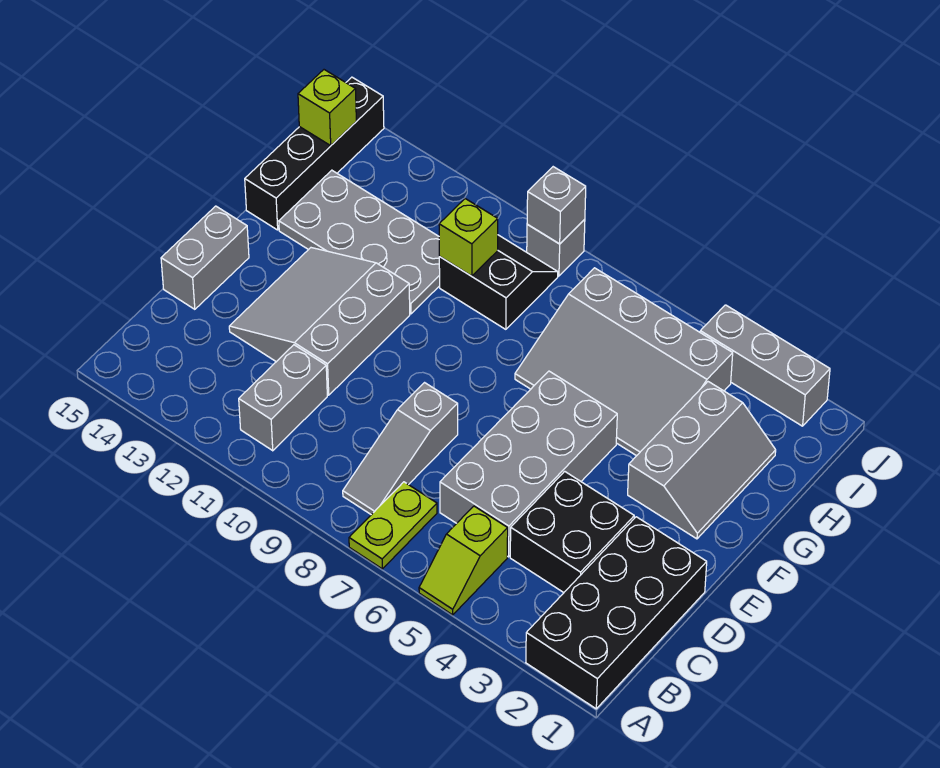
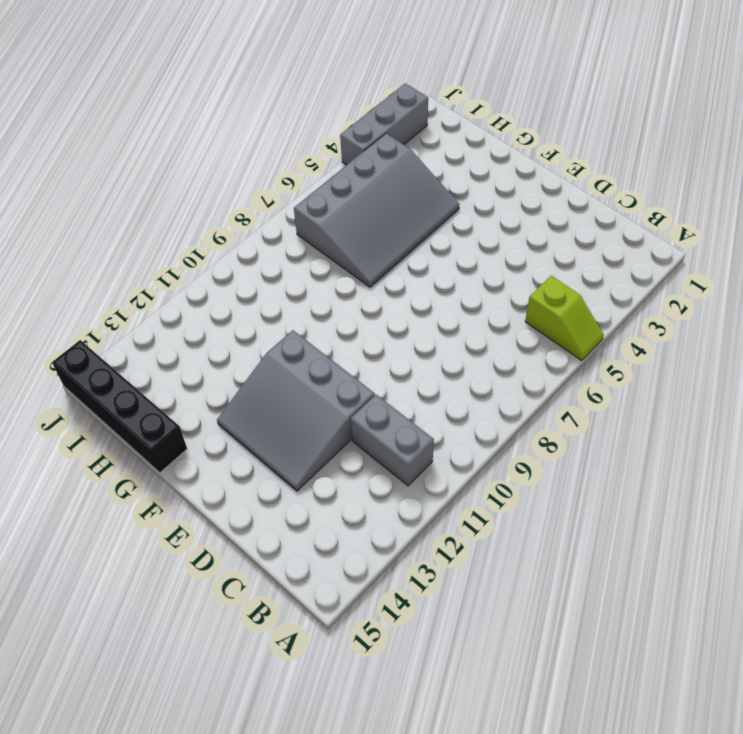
none -> black brick A1:D2 level 1
none -> lime plate A7:B7 level 1
none -> grey slope B8:D8 level 1 top D

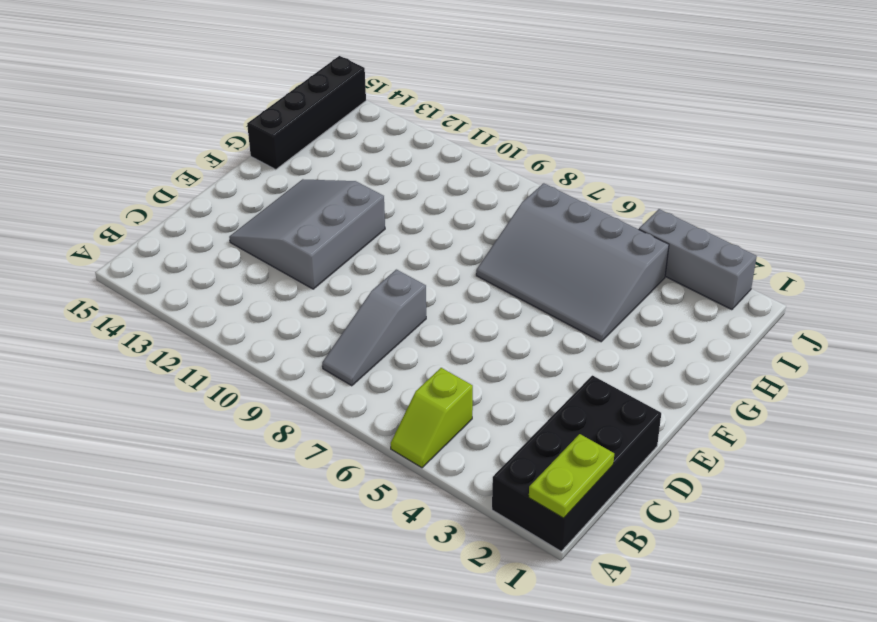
lime plate A1:B1 level 2 -> lime plate A7:B7 level 1
none -> grey brick B11:C11 level 1
none -> black brick C3:D4 level 1
none -> grey brick C5:F6 level 1

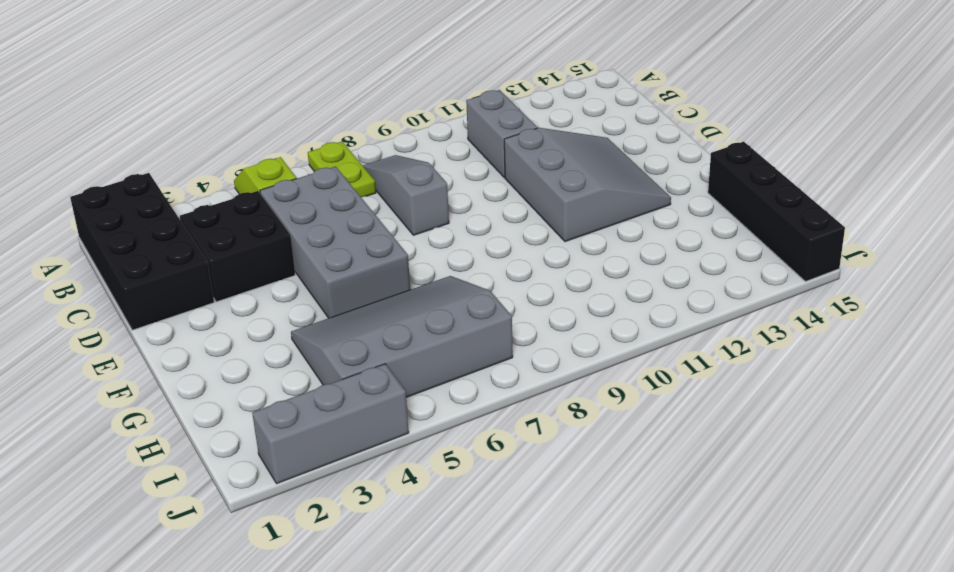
none -> grey brick D15:E15 level 1
none -> grey slope F2:H3 level 1 top 3
none -> grey plate G11:H14 level 1

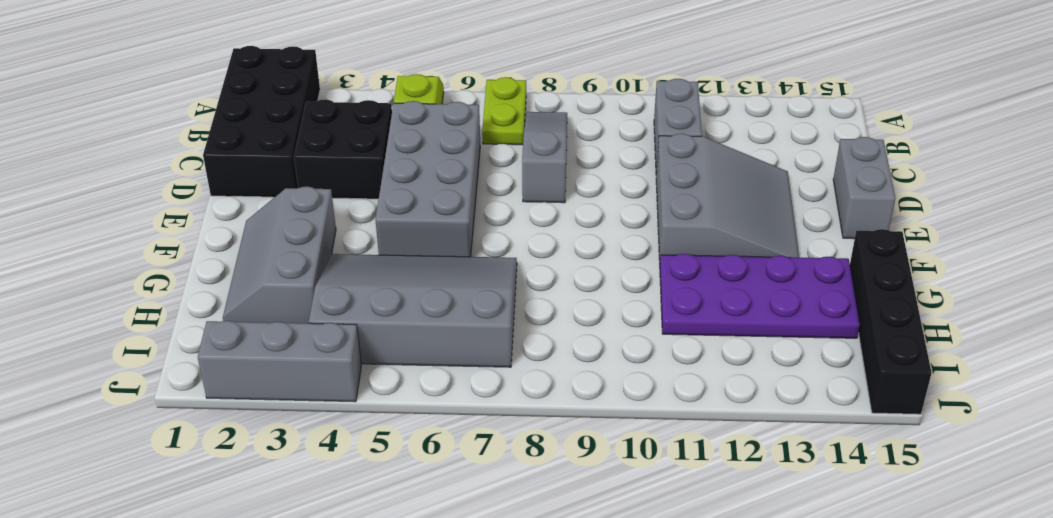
purple plate G11:H14 level 1 -> grey plate G11:H14 level 1
none -> black slope H9:I10 level 1 top H
none -> grey brick J9 level 1
none -> lime brick H10 level 2

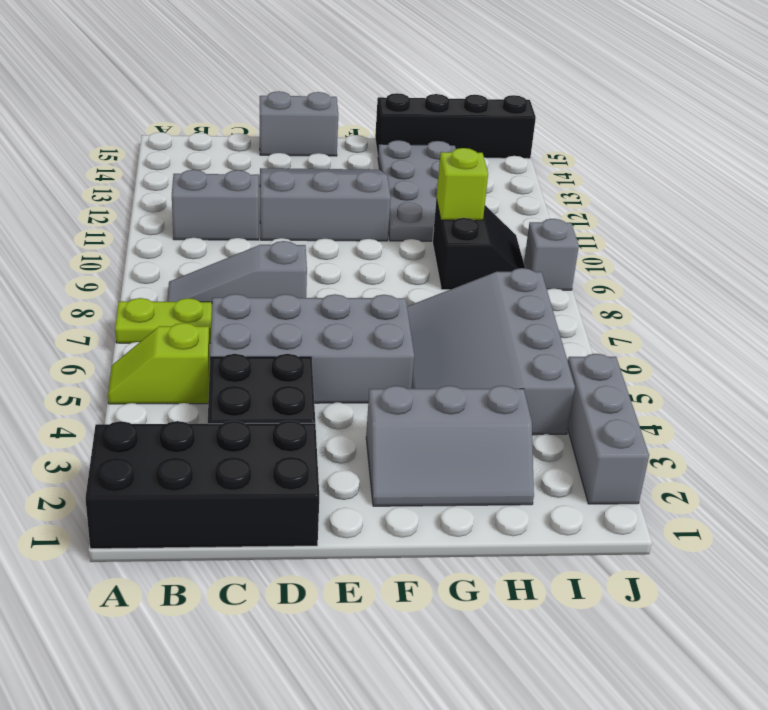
none -> lime brick I15 level 2
none -> grey brick J9 level 2

